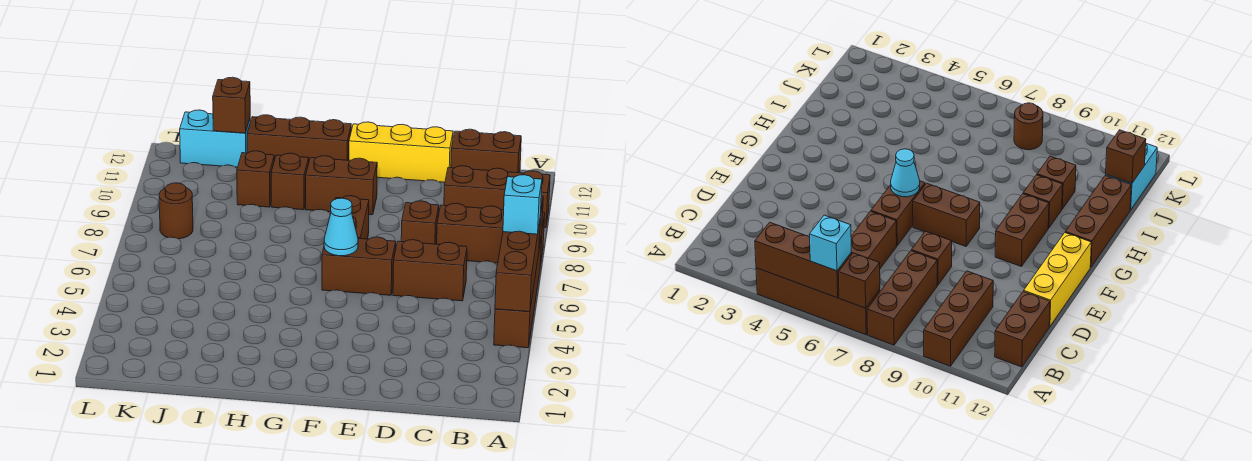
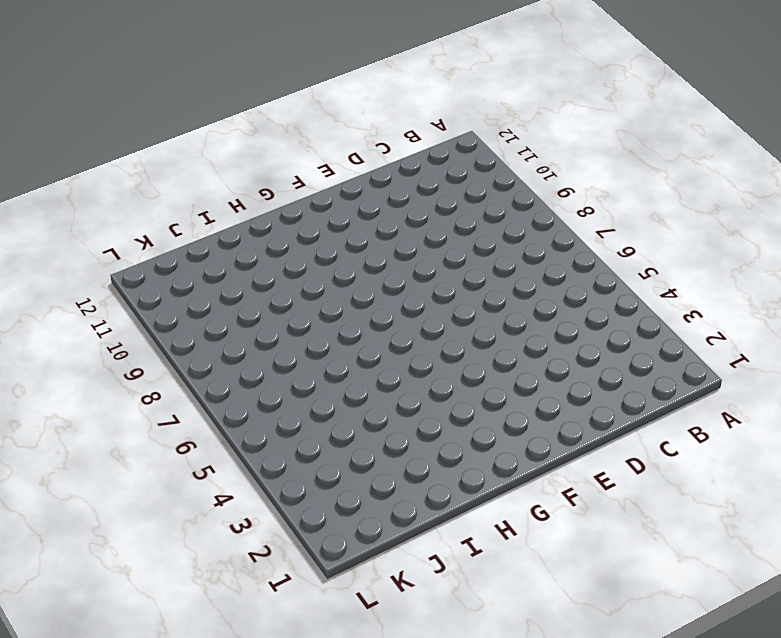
none -> brown brick A4:A7 level 1
none -> brown brick A8:C8 level 1
none -> brown brick A10:C10 level 1

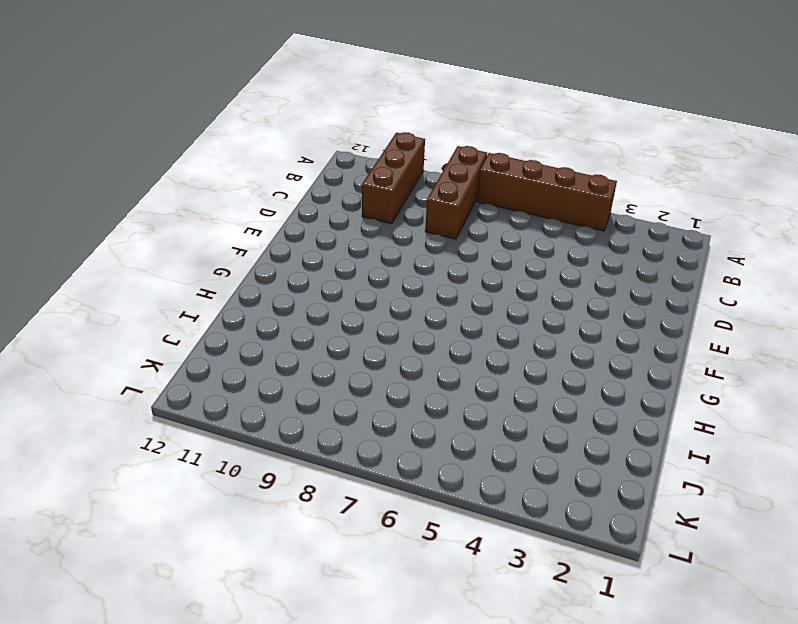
none -> brown brick B12:C12 level 1
none -> brown brick C6:D6 level 1
none -> brown brick D8 level 1

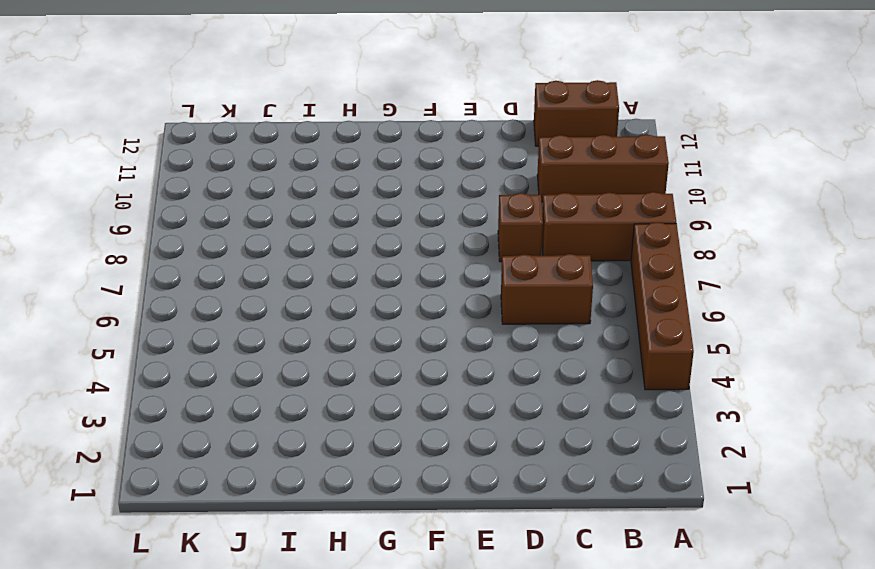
none -> yellow brick D12:F12 level 1
none -> brown brick E6:F6 level 1
none -> brown brick F7:F8 level 1

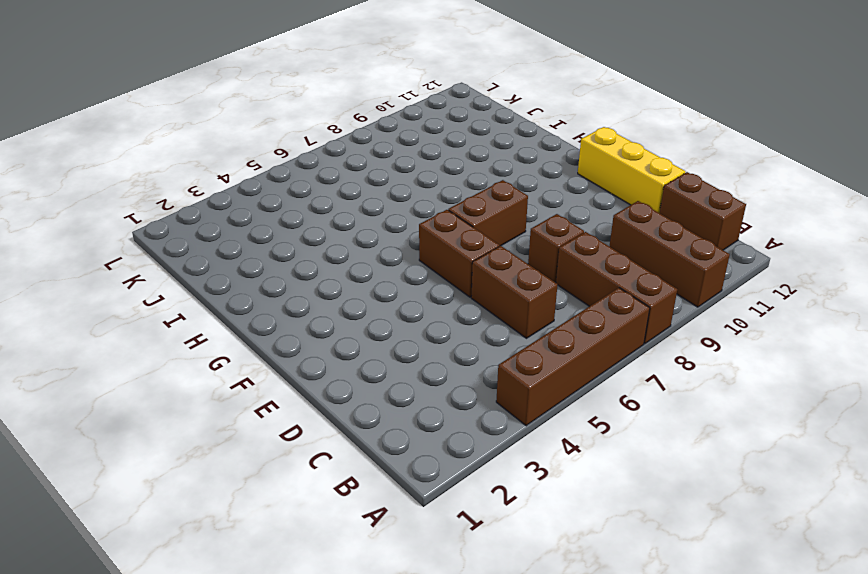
none -> brown brick F10:G10 level 1
none -> brown brick G12:I12 level 1
none -> brown brick H10 level 1

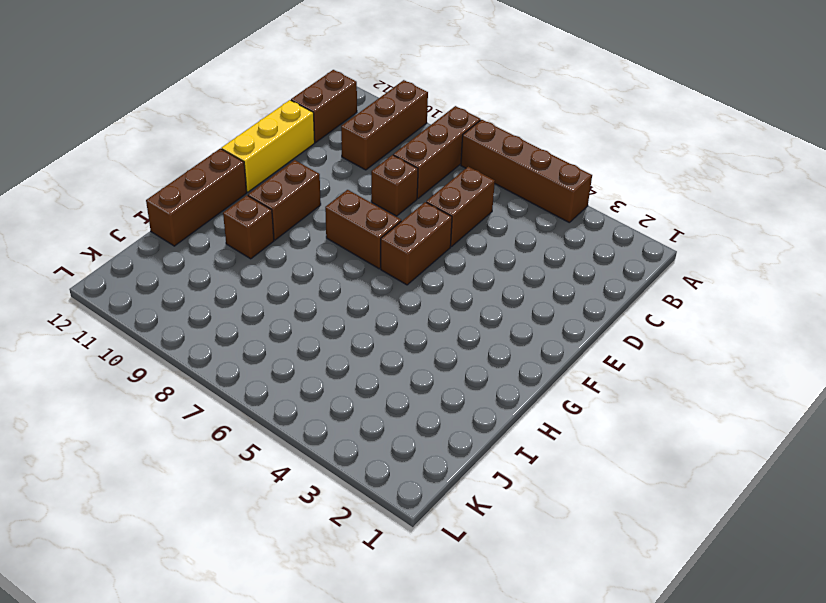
none -> brown brick I10 level 1
none -> cyan brick J12:K12 level 1
none -> brown round brick K8 level 1

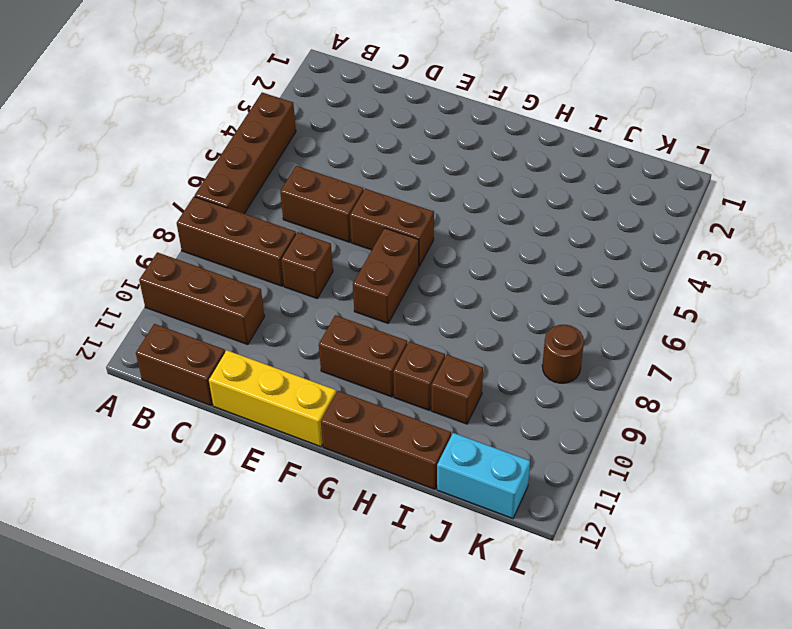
none -> brown brick A4:A6 level 2
none -> brown brick A7 level 2
none -> cyan cone F6 level 2

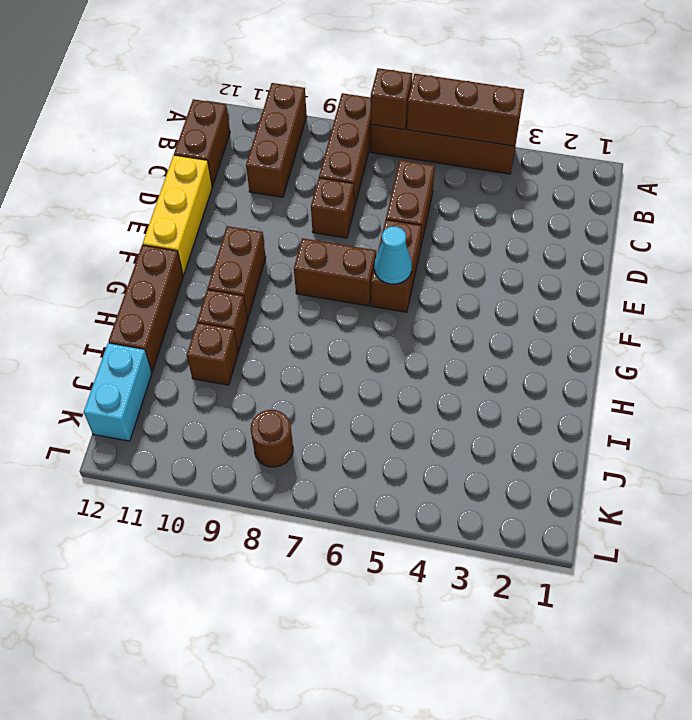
none -> brown brick J12 level 2
none -> cyan brick A6 level 3

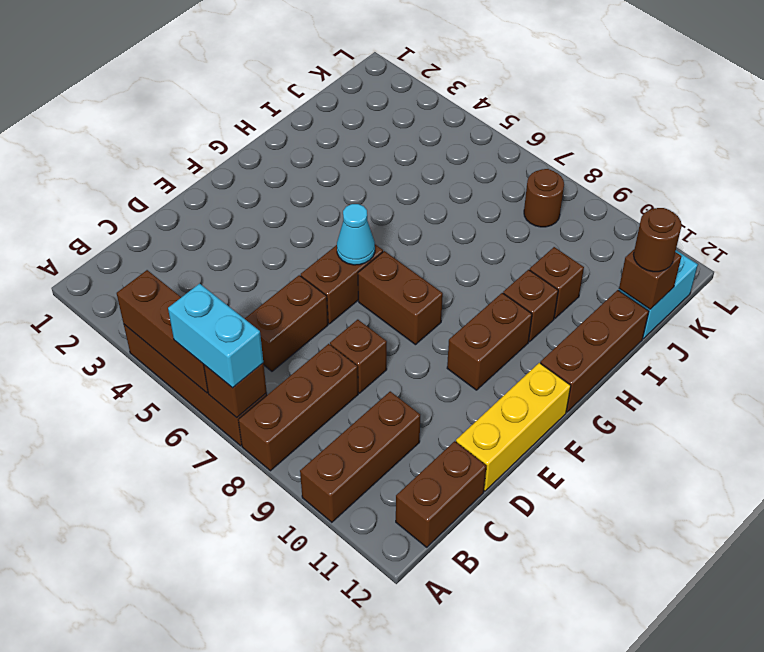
cyan brick A6:A7 level 3 -> cyan brick A6 level 3
brown round brick J12 level 3 -> none

